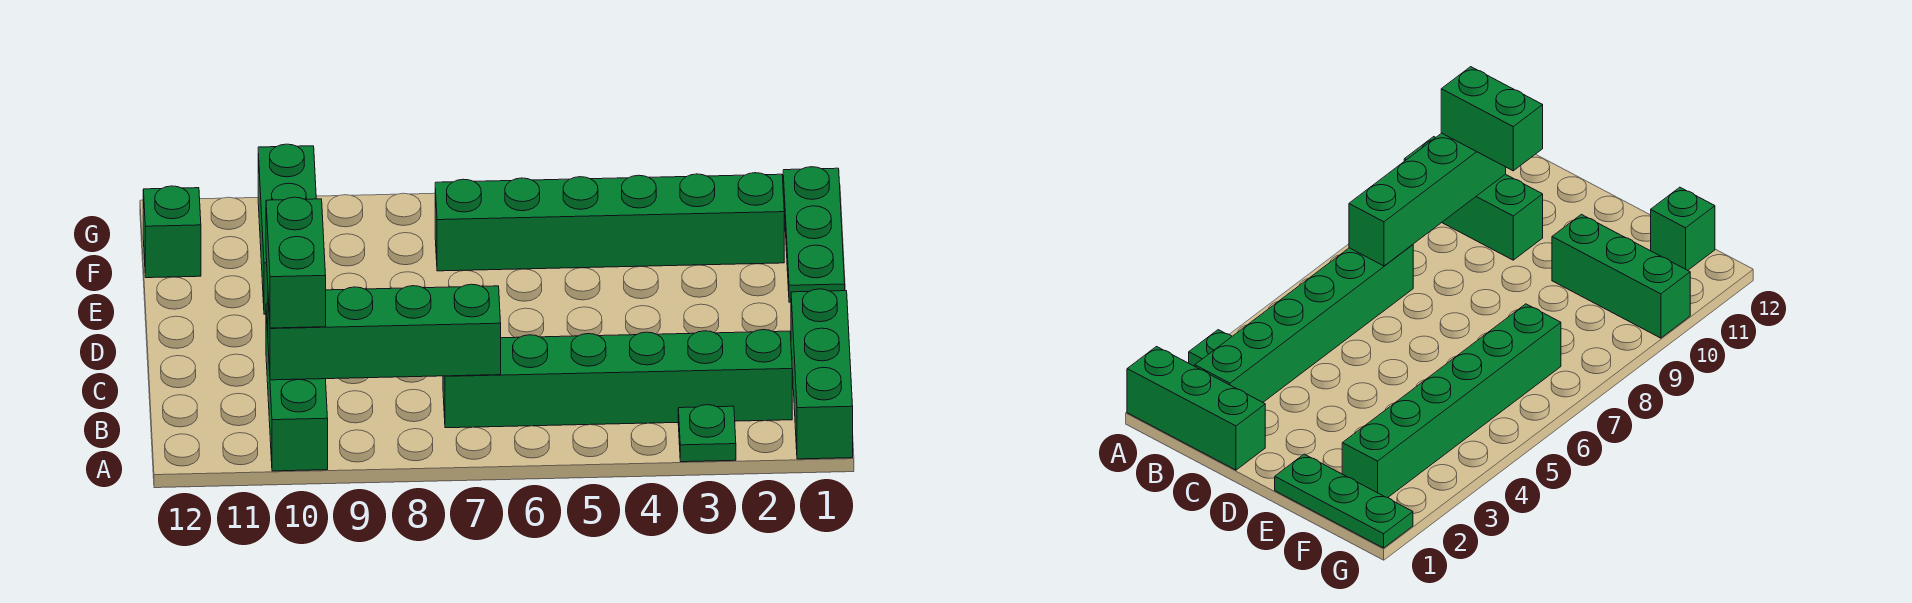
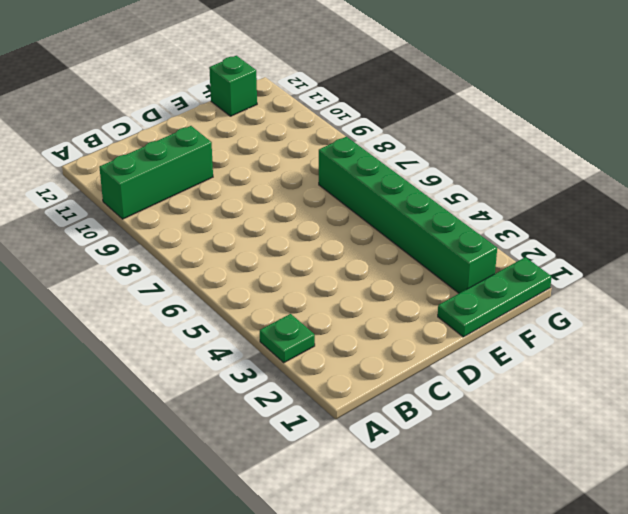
none -> green brick A1:C1 level 1
none -> green brick B2:B7 level 1

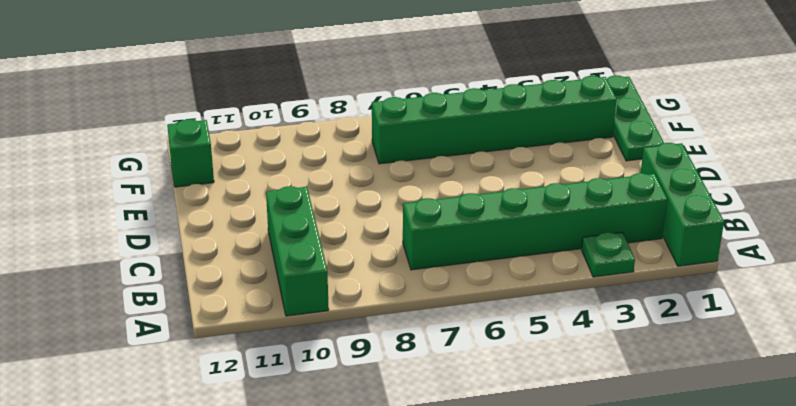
none -> green brick E10:G10 level 1
none -> green brick B7:B10 level 2

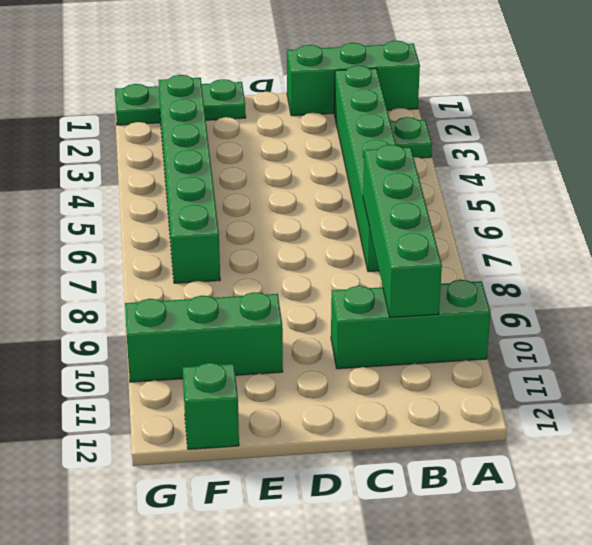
none -> green brick B10:C10 level 3

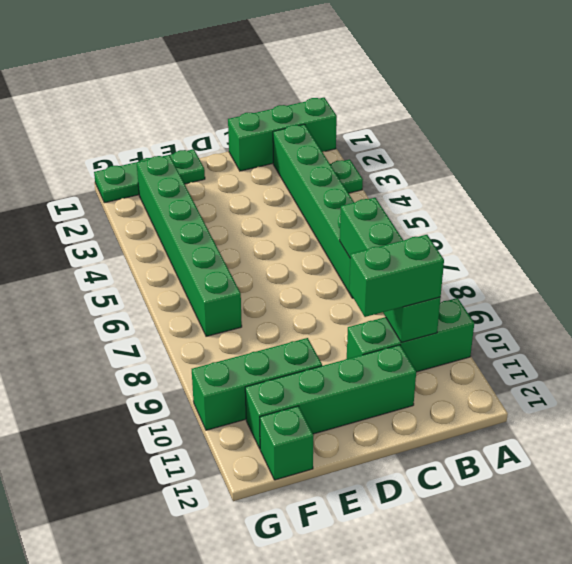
green brick C11:F11 level 1 -> none

